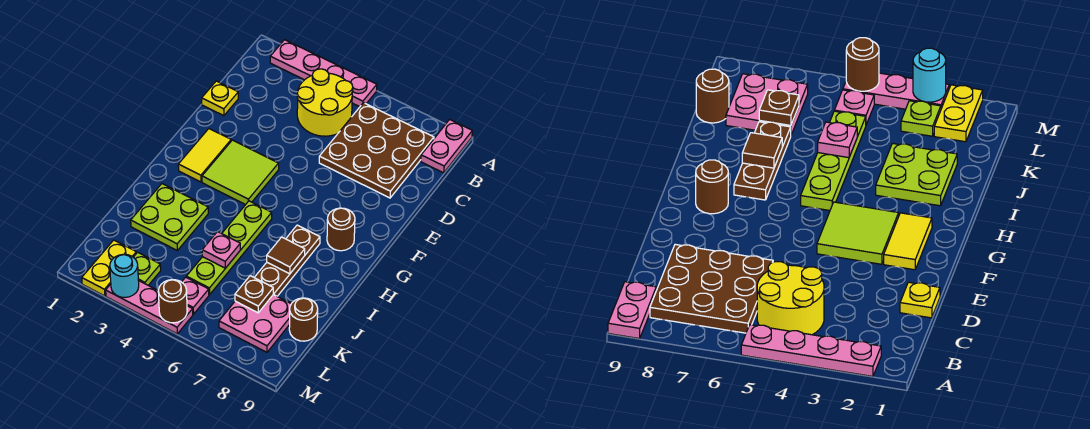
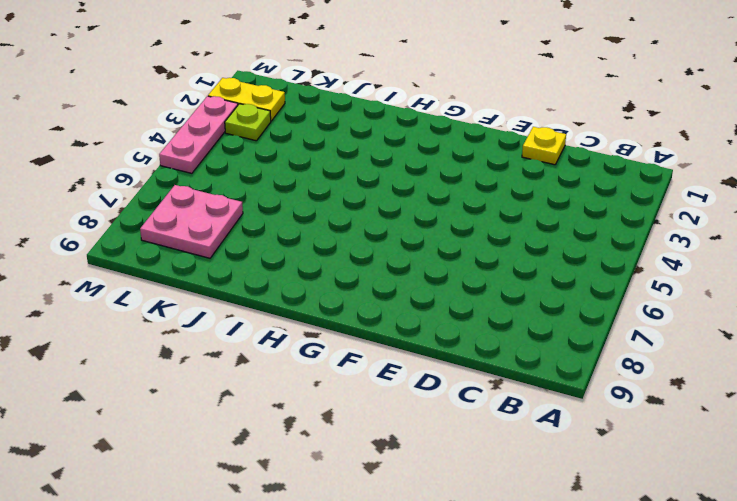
none -> pink plate A2:A5 level 1
none -> pink plate A9:B9 level 1
none -> yellow round brick B4:C5 level 1

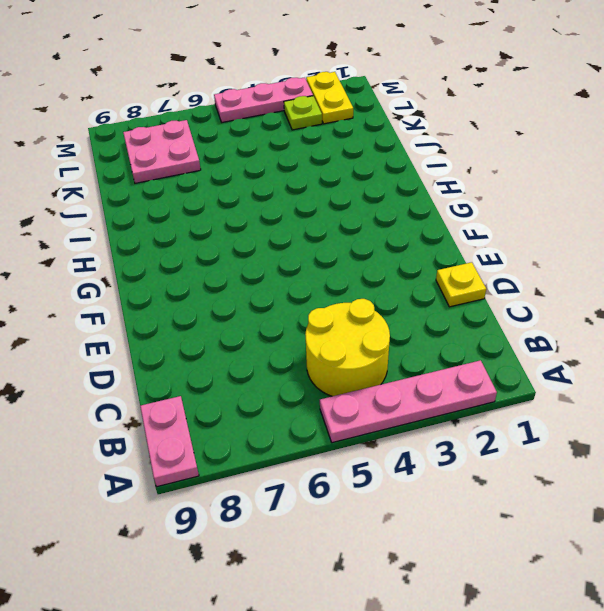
none -> brown plate B6:D8 level 1
none -> yellow tile F2:G2 level 1
none -> lime tile F3:G4 level 1

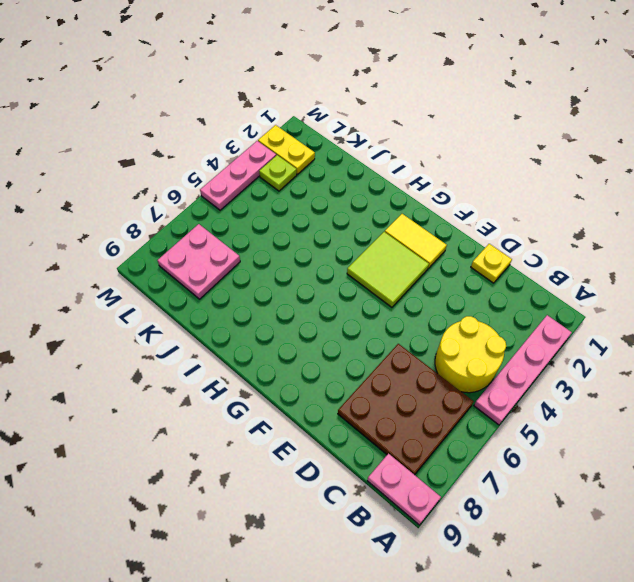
none -> brown round brick G8 level 1
none -> lime plate H5:K5 level 1
none -> brown plate H7:J7 level 1

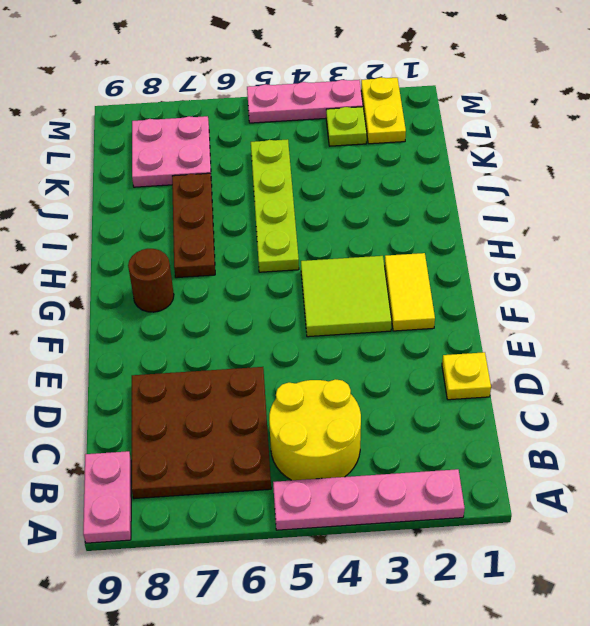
none -> lime plate I2:J3 level 1
none -> brown round brick K9 level 1
none -> pink plate L5 level 1

